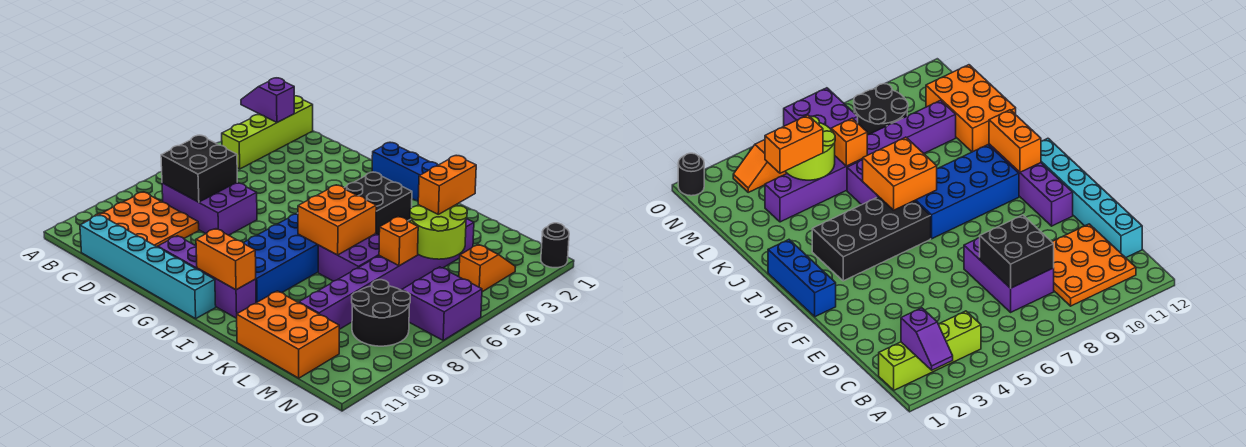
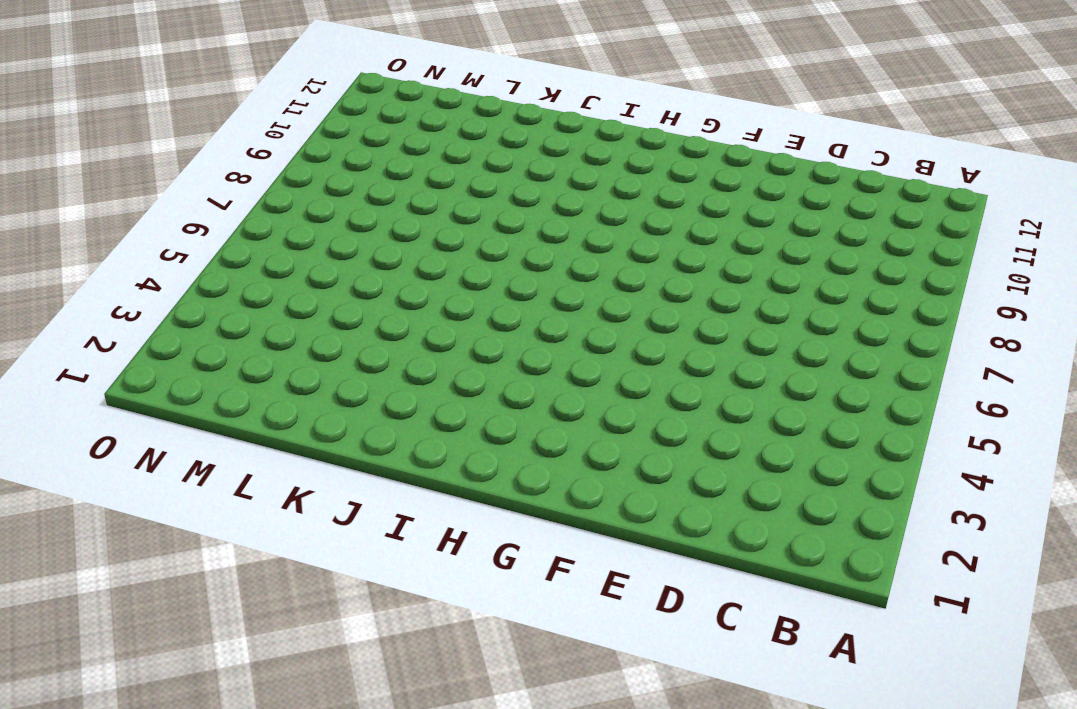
none -> lime brick B1:B4 level 1
none -> orange plate B9:D11 level 1
none -> purple brick C7:E8 level 1

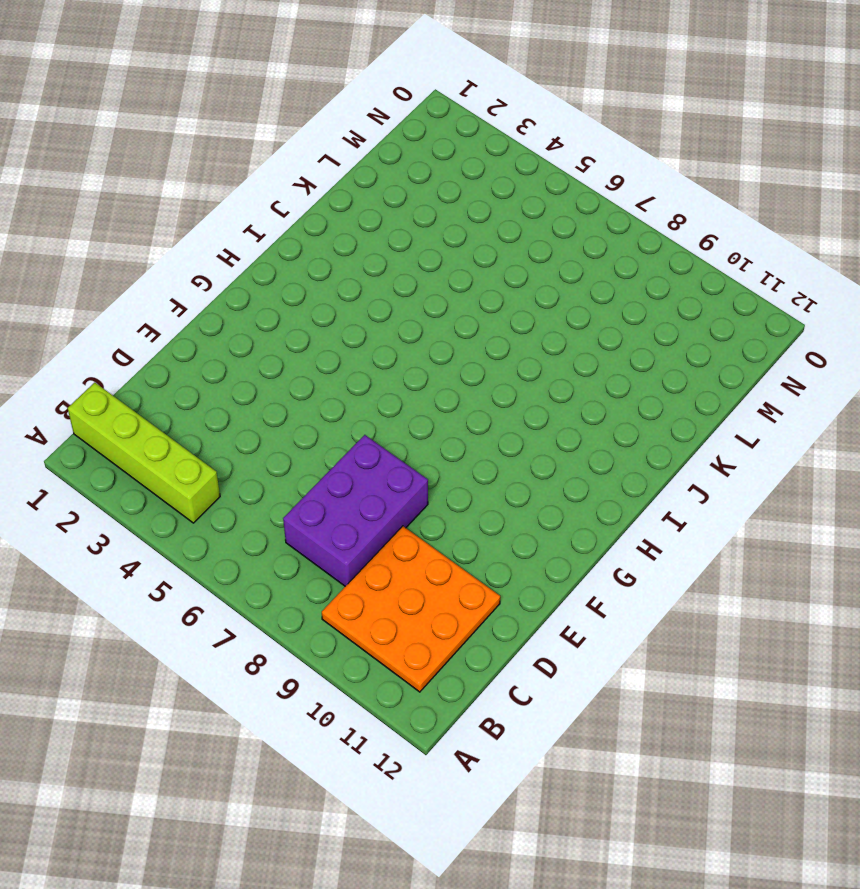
none -> cyan brick C12:H12 level 1
none -> purple brick F11:I11 level 1
none -> blue brick G1:I1 level 1

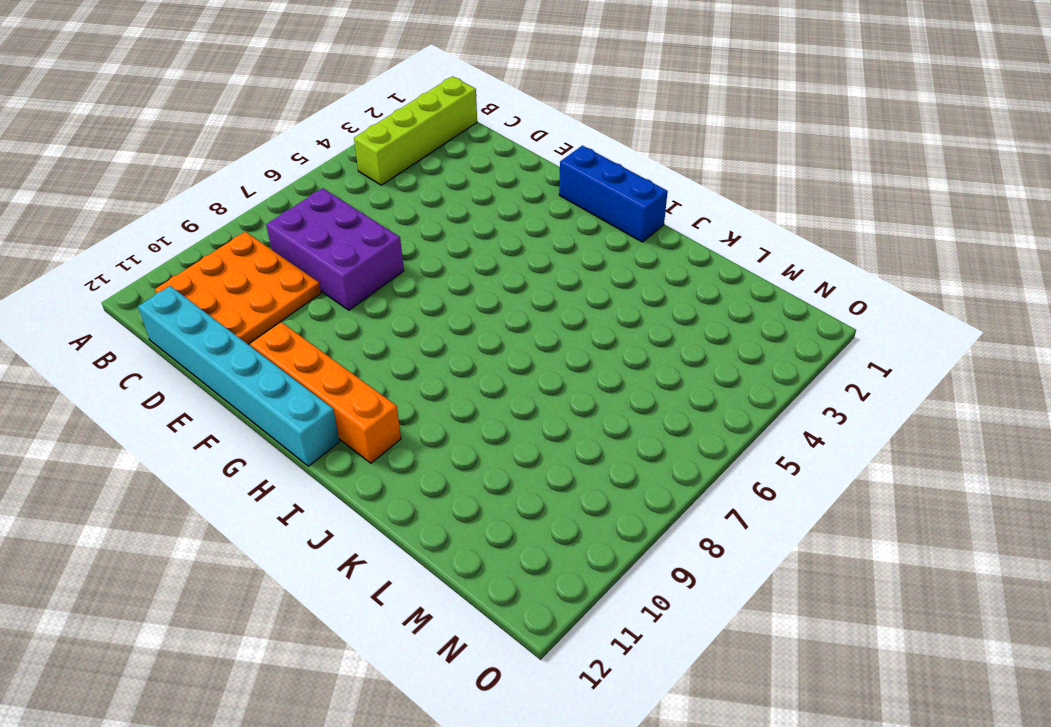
orange brick F11:I11 level 1 -> purple brick F11:I11 level 1
none -> black brick H3:I6 level 1
none -> blue brick H7:I10 level 1
none -> purple brick J6:K7 level 1

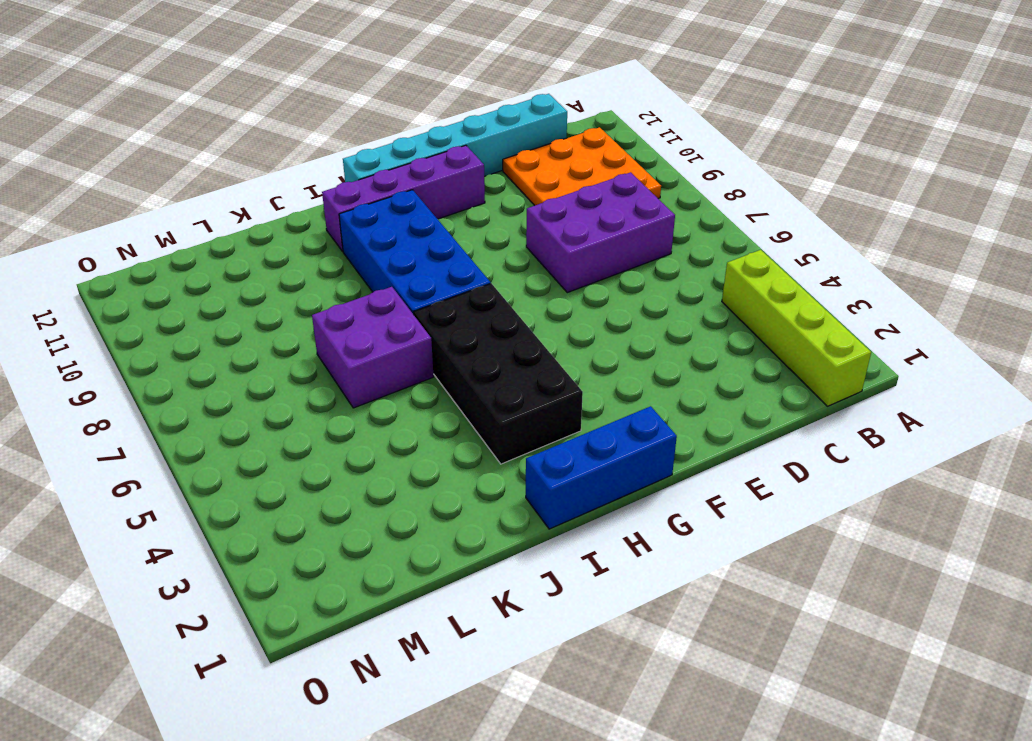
none -> orange brick K11:M12 level 1
none -> purple brick L3:L10 level 1
none -> black round brick M8:N9 level 1

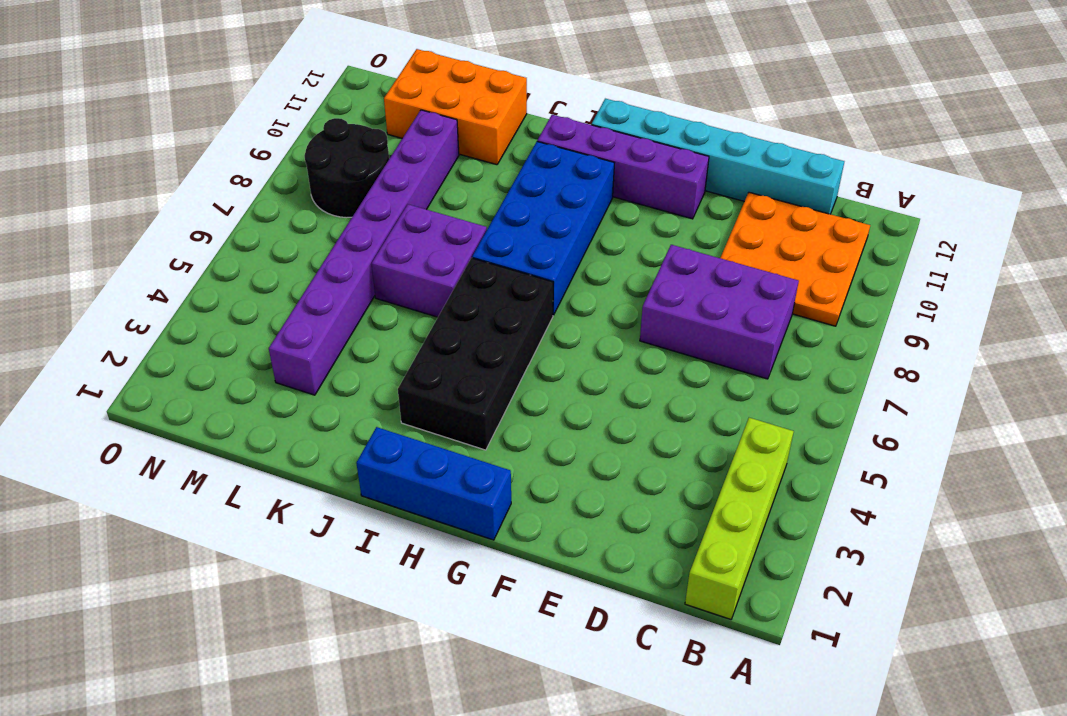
none -> orange slope N3:N4 level 1 top 4
none -> purple brick N6:O7 level 1
none -> black round brick O1 level 1

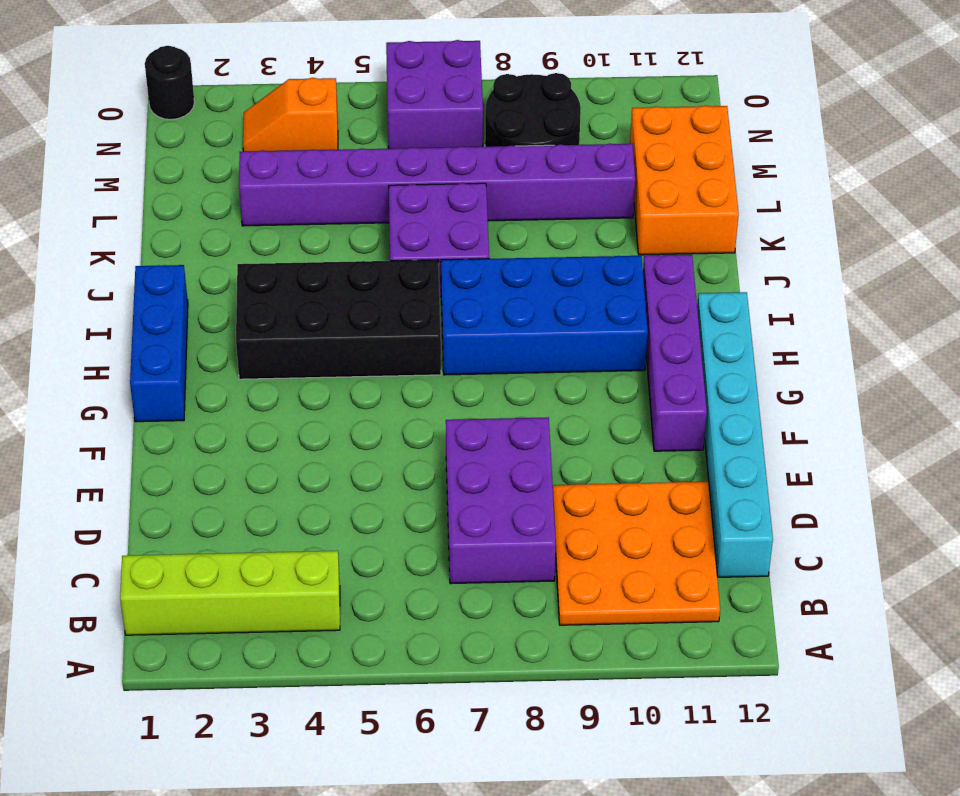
none -> purple slope A2:B2 level 2 top B
none -> black brick C7:D8 level 2
none -> orange brick H11:I11 level 2

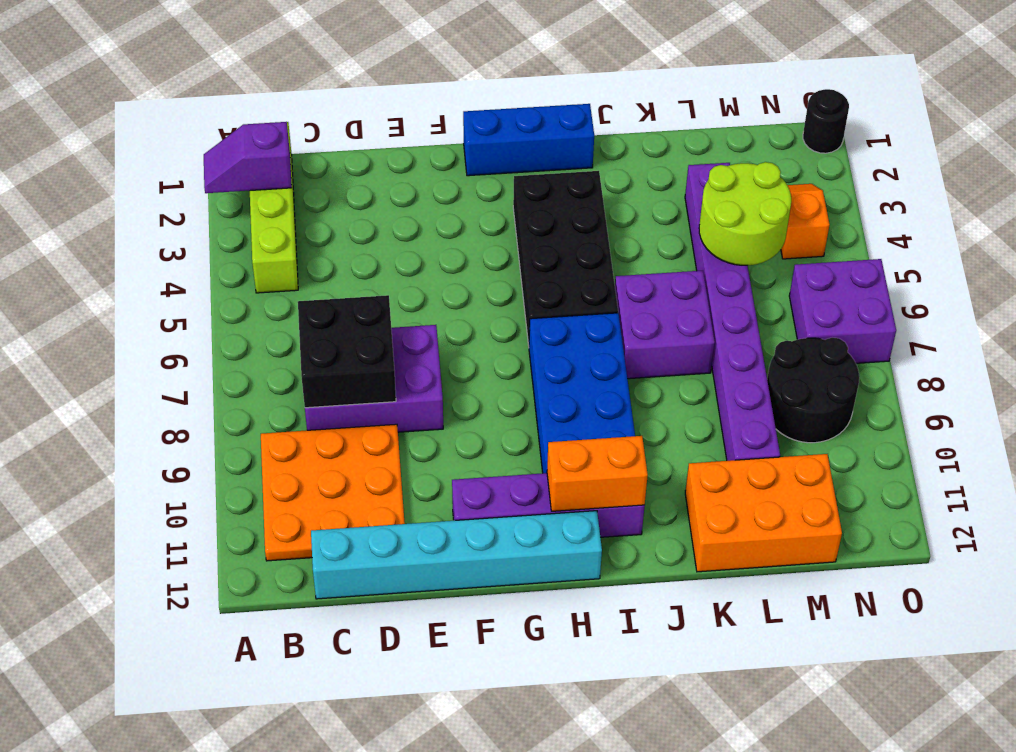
none -> orange brick I6:J7 level 2
none -> orange brick L6 level 2
none -> orange brick L3:L4 level 3

